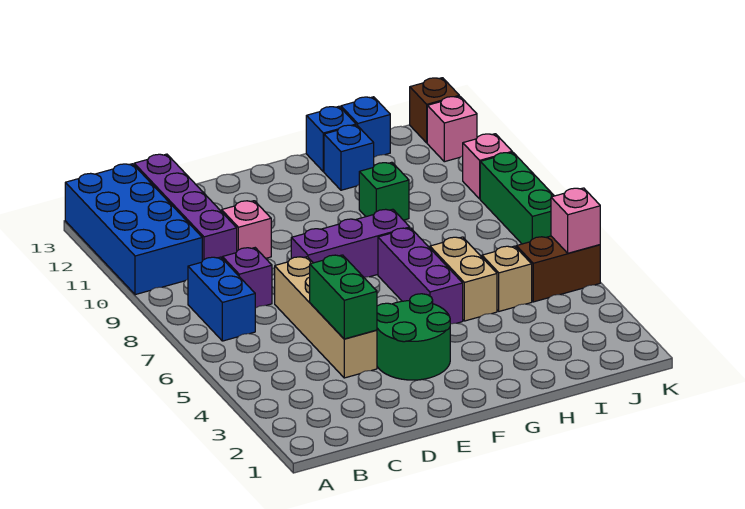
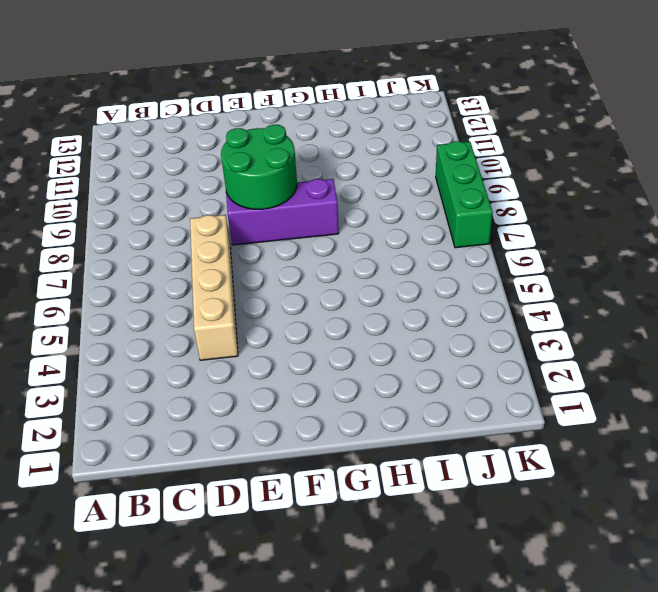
green round brick E8:F9 level 2 -> green round brick E3:F4 level 1
none -> blue brick A10:B13 level 1
none -> blue brick B7:B8 level 1
none -> purple brick C8 level 1

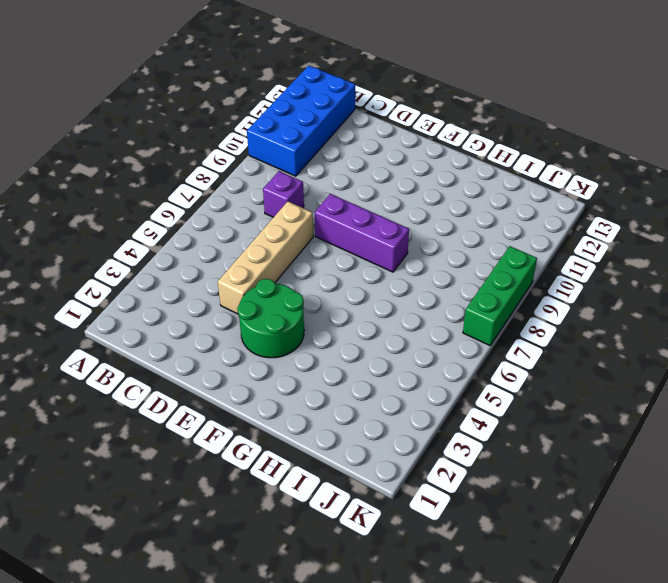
none -> blue brick B7:B8 level 1
none -> purple brick C10:C13 level 1
none -> pink brick D10 level 1

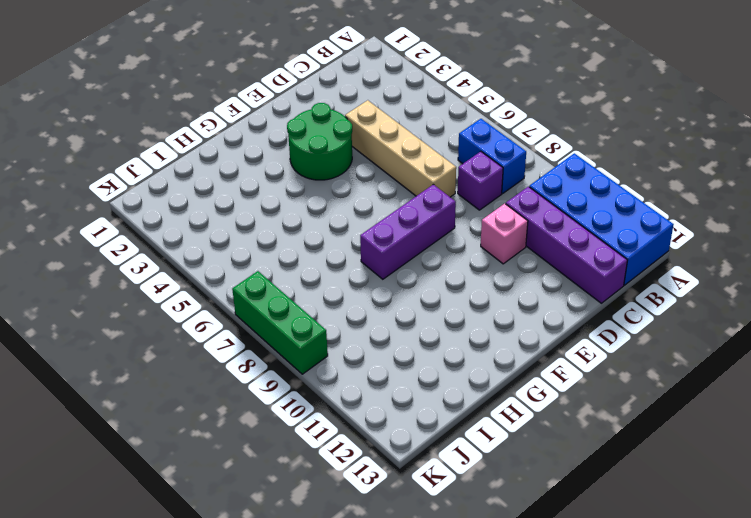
none -> purple brick G5:G7 level 1
none -> tan brick H5:H6 level 1
none -> green brick H10 level 1

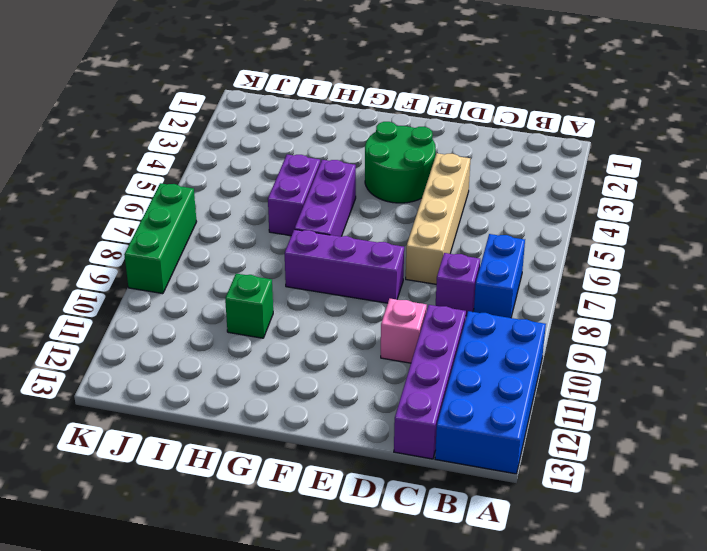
purple brick H5:H6 level 1 -> tan brick H5:H6 level 1
none -> blue brick H12 level 1
none -> blue brick H13 level 1
none -> tan brick I5 level 1

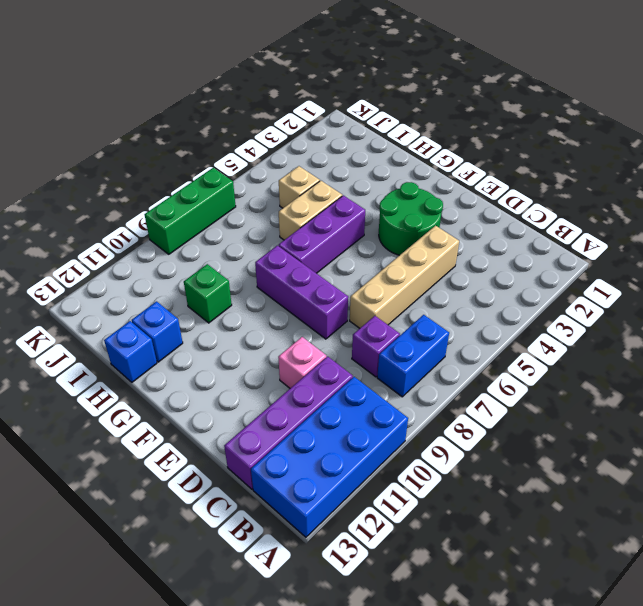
none -> blue brick I13 level 1
none -> brown brick J5:K5 level 1
none -> pink brick K10 level 1

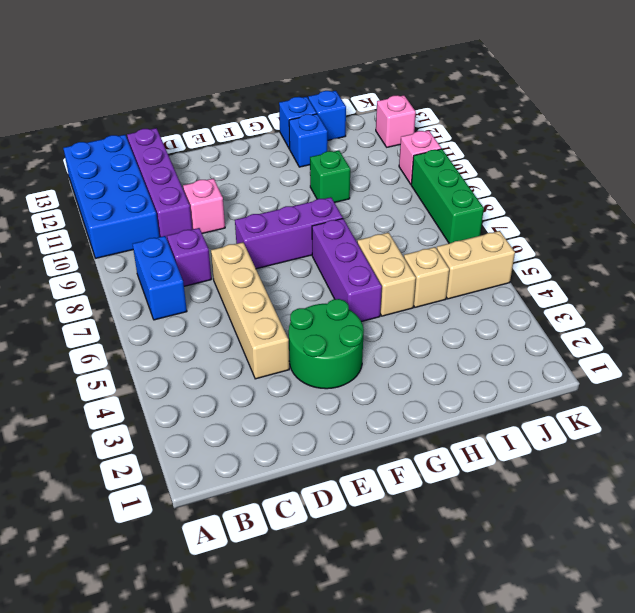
tan brick J5:K5 level 1 -> brown brick J5:K5 level 1
none -> brown brick K13 level 1
none -> green brick D4:D5 level 2
none -> pink brick K5 level 2

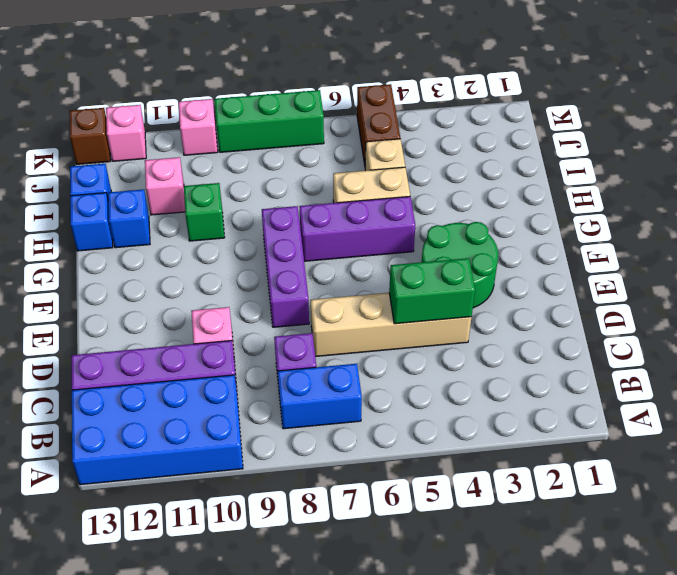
pink brick I11 level 1 -> pink brick K5 level 2

